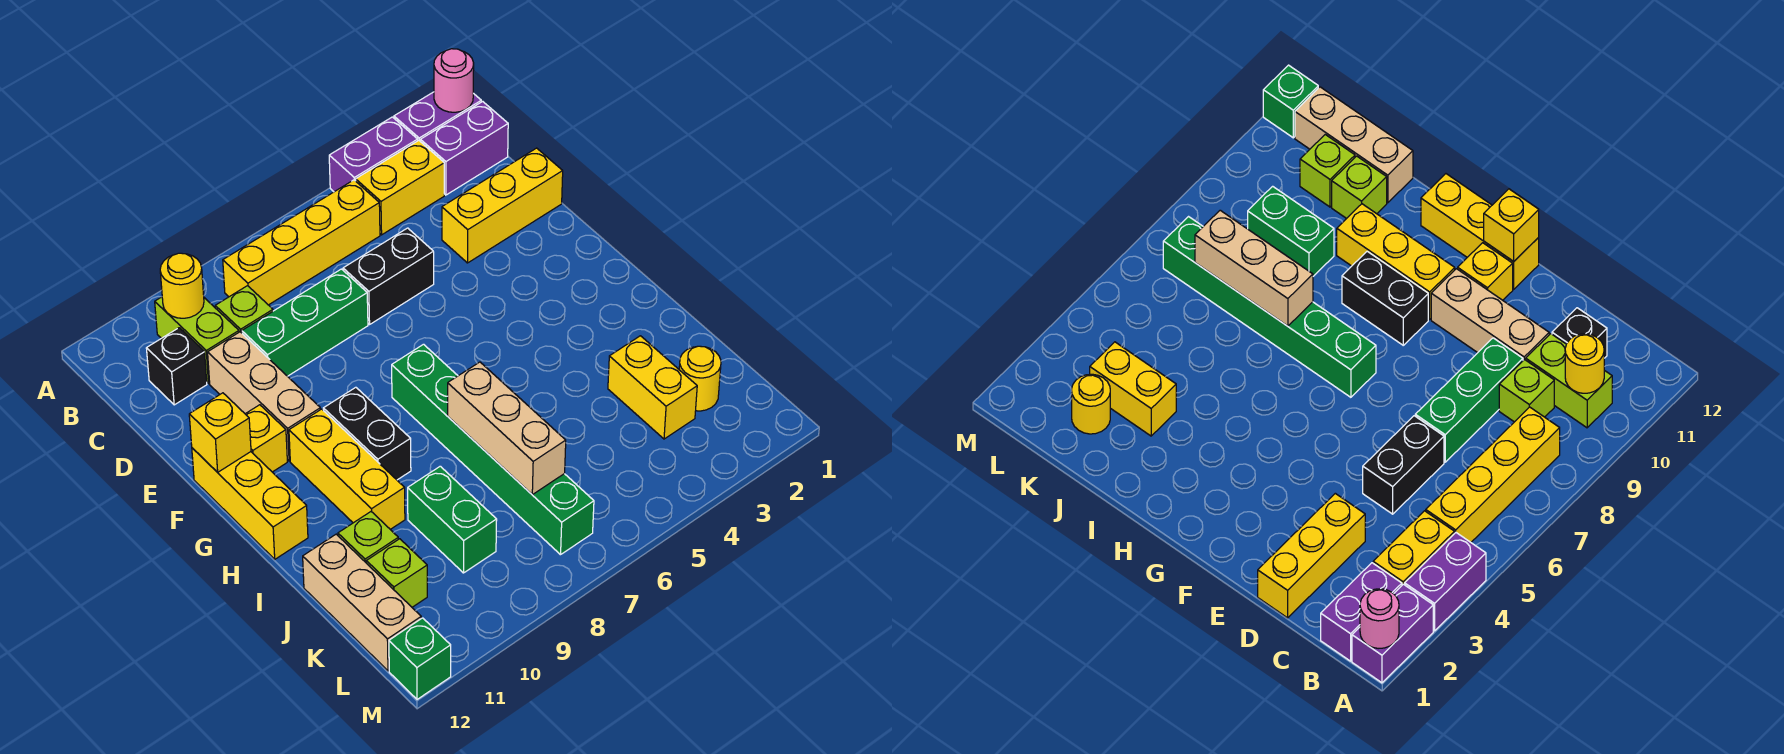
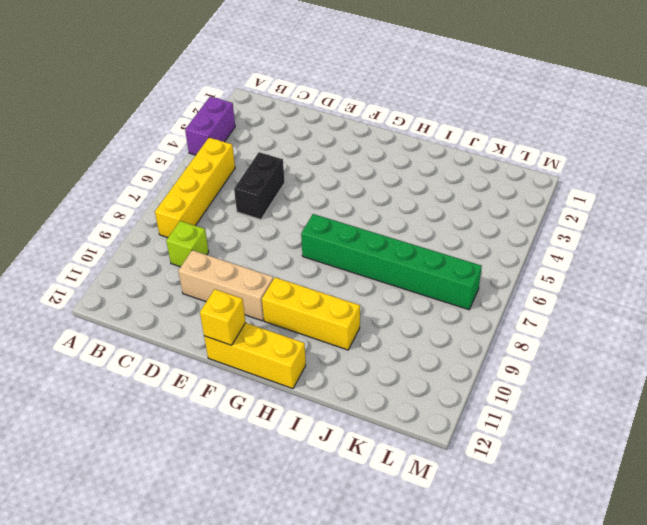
none -> purple brick A1:A2 level 1
none -> purple brick B1:B2 level 1
none -> yellow brick B3:B4 level 1

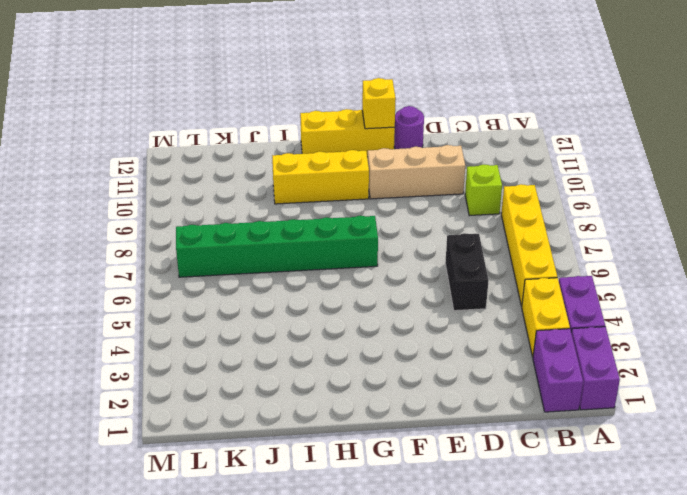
purple round brick E12 level 1 -> none
none -> lime brick B10:C10 level 1
none -> black brick C11 level 1
none -> yellow brick D1:D3 level 1

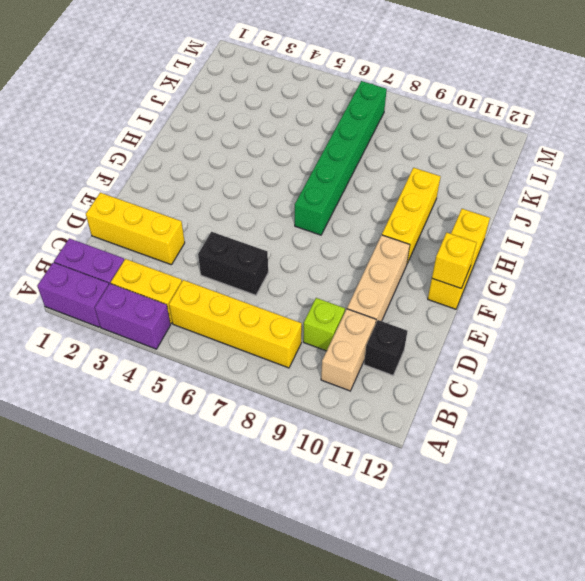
tan brick B10:C10 level 1 -> lime brick B10:C10 level 1
none -> green brick D7:D9 level 1
none -> yellow brick F11 level 1
none -> black brick G9:H9 level 1

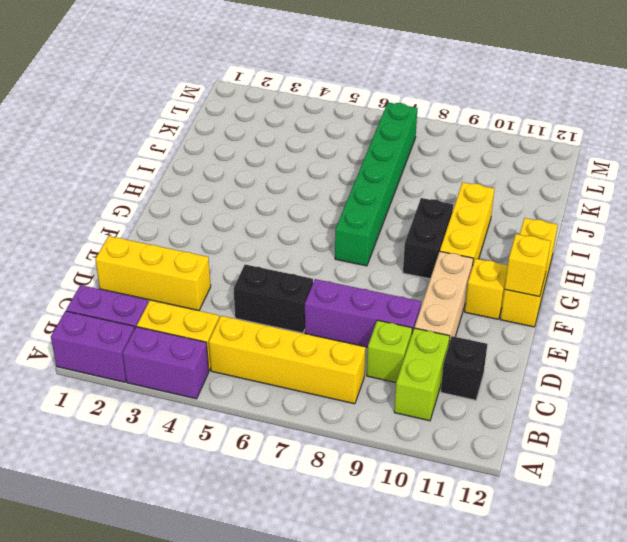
purple brick D7:D9 level 1 -> green brick D7:D9 level 1
none -> yellow brick J3:K3 level 1
none -> green brick J9:K9 level 1
none -> lime brick J11 level 1

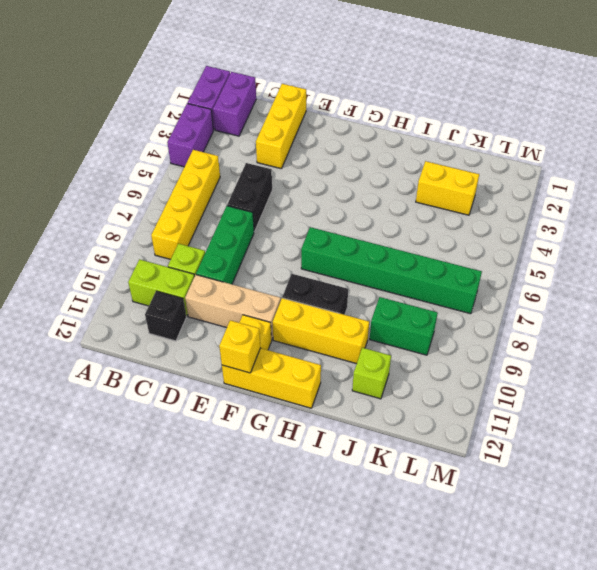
none -> yellow brick B3:B4 level 1
none -> tan brick J12:L12 level 1
none -> yellow round brick K2 level 1

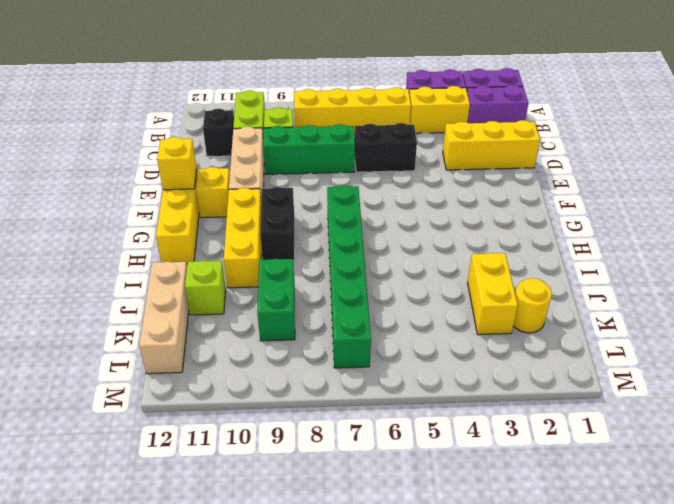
none -> lime brick K11 level 1
none -> green brick M12 level 1
none -> pink round brick A1 level 2

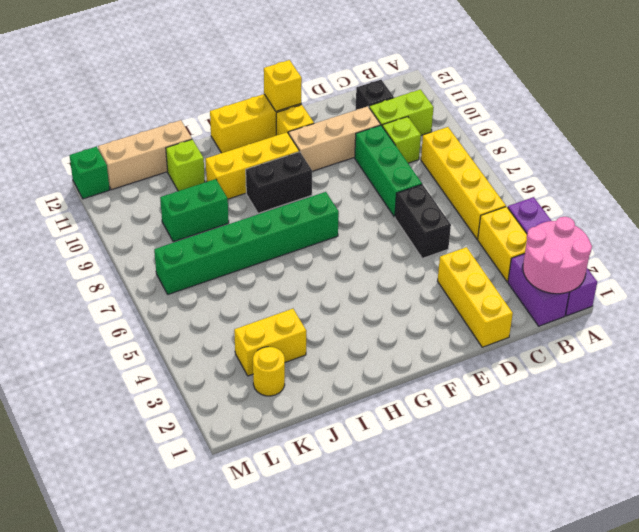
pink round brick A1:B2 level 2 -> pink round brick A1 level 2
none -> lime brick K11 level 1
none -> yellow round brick B10 level 2
none -> tan brick I7:K7 level 2

